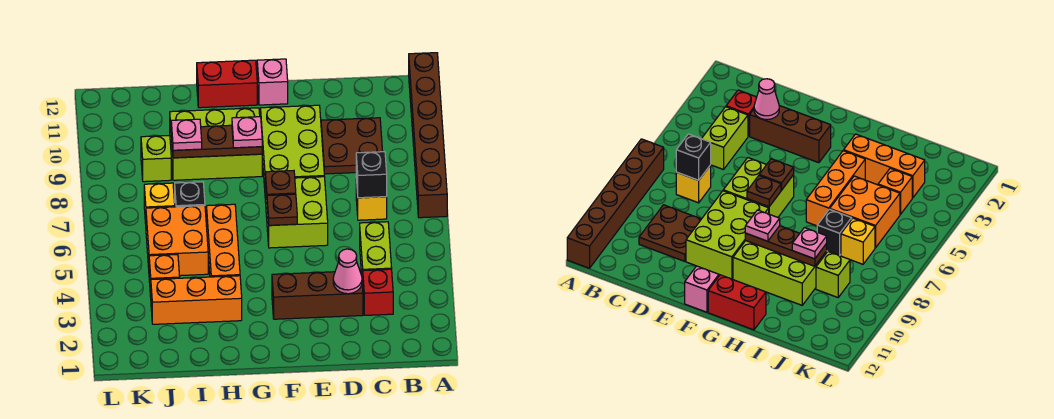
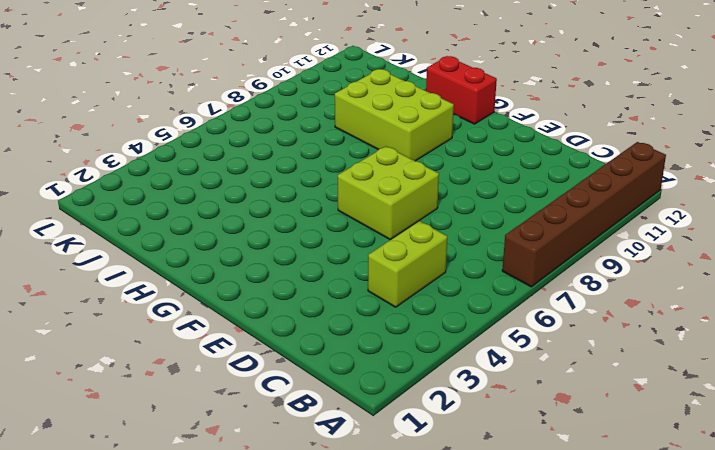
none -> red brick C3 level 1
none -> yellow brick C7 level 1
none -> brown plate C9:D10 level 1

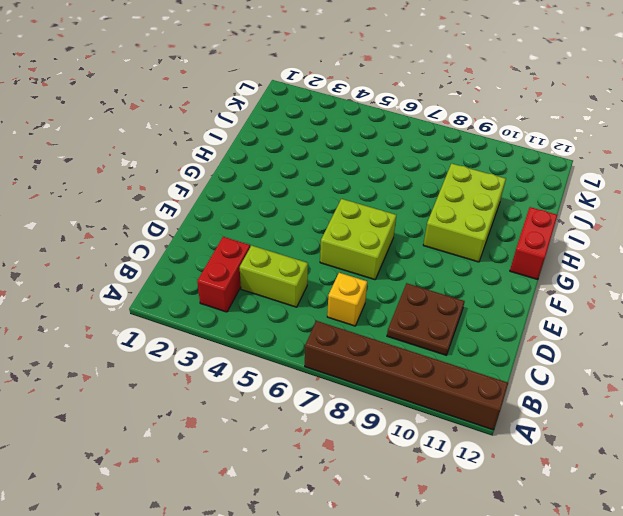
red brick B3:C3 level 1 -> red brick C3 level 1
none -> brown brick D3:F3 level 1
none -> lime brick E8:F10 level 1
none -> pink brick F12 level 1

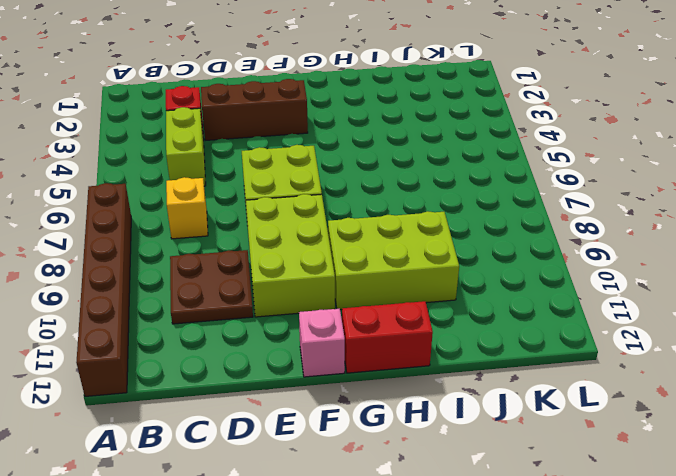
none -> orange brick H3:J3 level 1
none -> orange brick H4:H6 level 1
none -> orange brick I5:J6 level 1

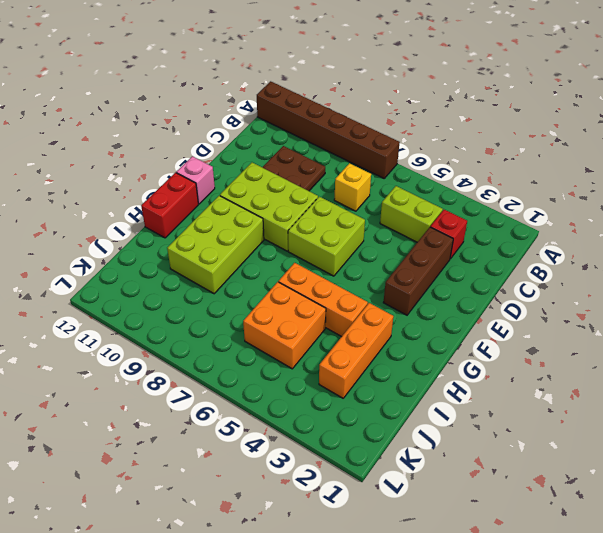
none -> black brick I7 level 1
none -> orange brick J4 level 1
none -> yellow brick J7 level 1

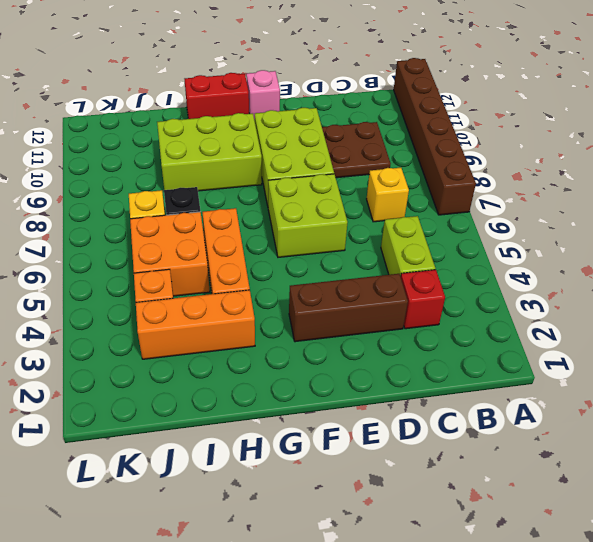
none -> lime brick J9 level 1
none -> black brick C7 level 2
none -> pink cone D3 level 2

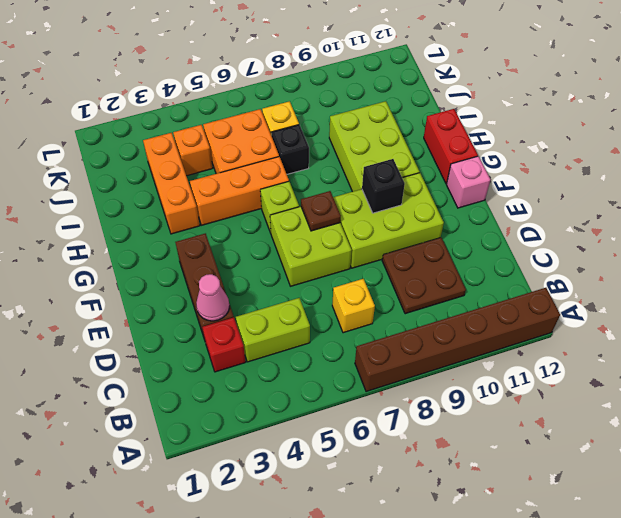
black brick F9 level 2 -> black brick C7 level 2
lime brick G6 level 1 -> lime brick J9 level 1
none -> brown plate F6 level 2
none -> brown plate G9:I9 level 2
none -> pink plate G9 level 3

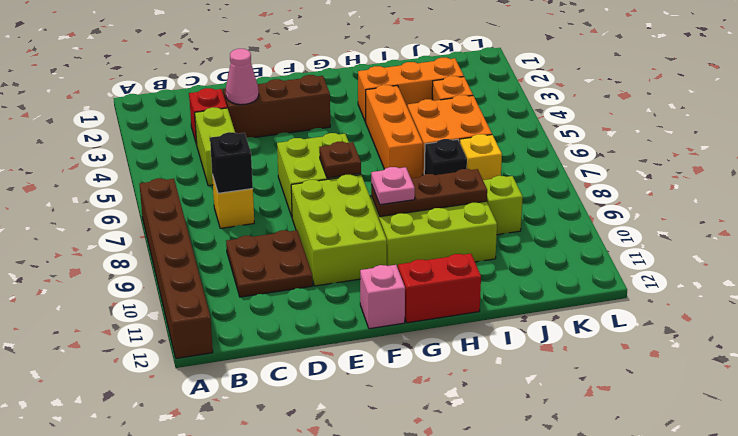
none -> brown plate F6 level 2
none -> pink plate I9 level 3

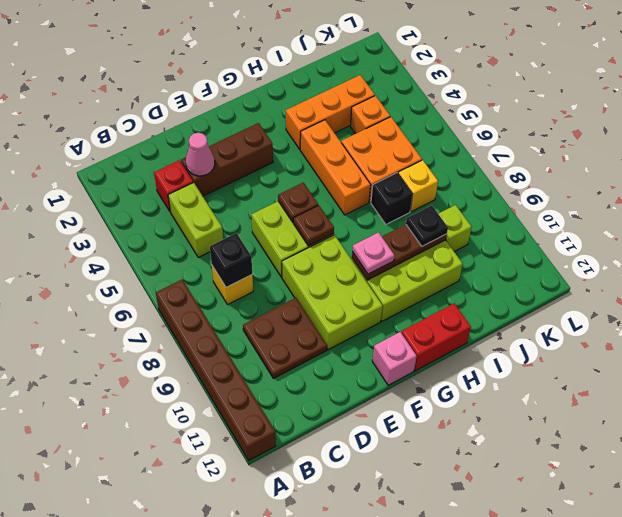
black plate I9 level 3 -> pink plate I9 level 3

